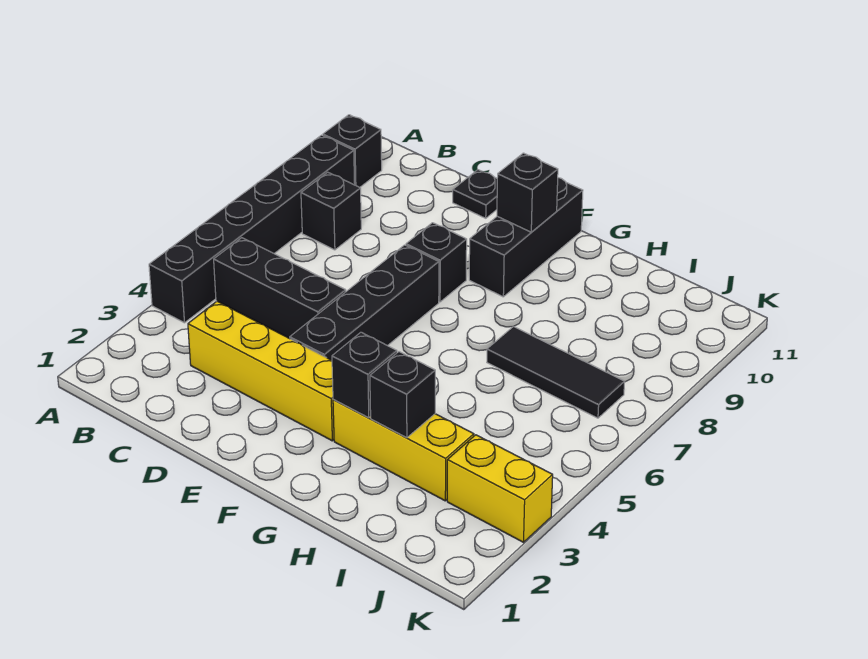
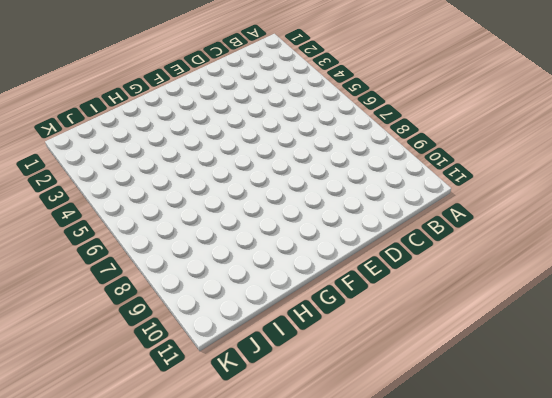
none -> black brick A4:A9 level 1
none -> black brick A10 level 1
none -> black brick B5:D5 level 1

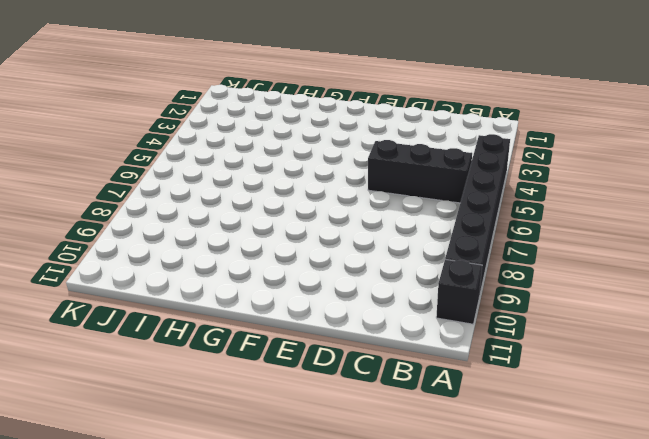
none -> black brick B8 level 1
none -> yellow brick C3:F3 level 1
none -> black plate D11 level 1

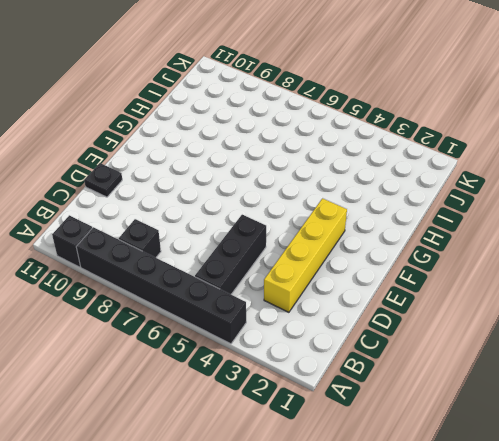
none -> black brick E4:E7 level 1
none -> black brick E8 level 1
none -> black brick F9:F11 level 1

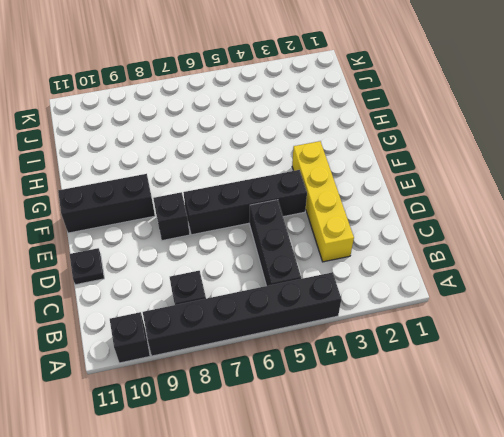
none -> yellow brick G3:I3 level 1
none -> black tile H7:J7 level 1
none -> yellow brick J3:K3 level 1

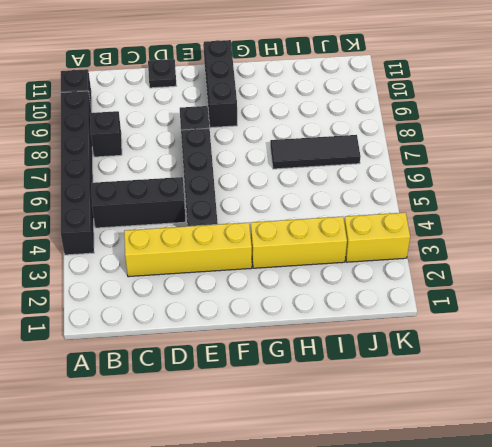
none -> black brick F10 level 2
none -> black brick G3 level 2
none -> black brick H3 level 2

